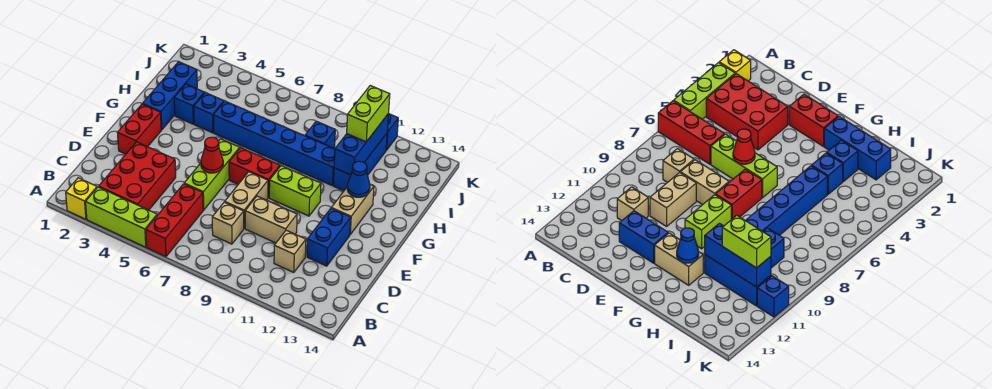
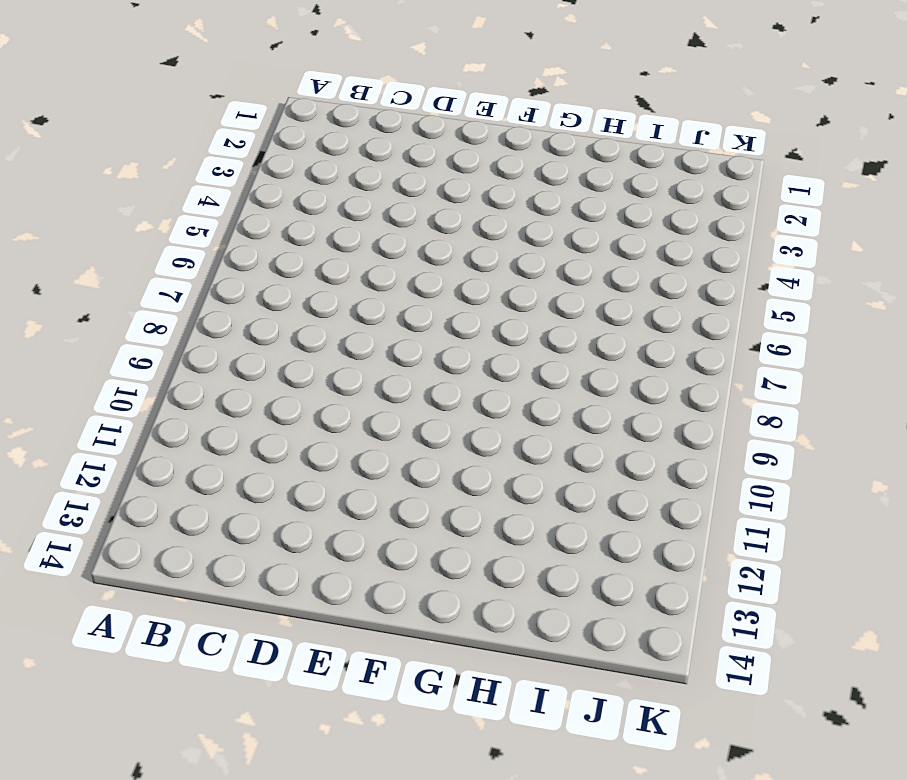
none -> yellow brick A2 level 1
none -> lime brick A3:A5 level 1
none -> red brick A6:C6 level 1

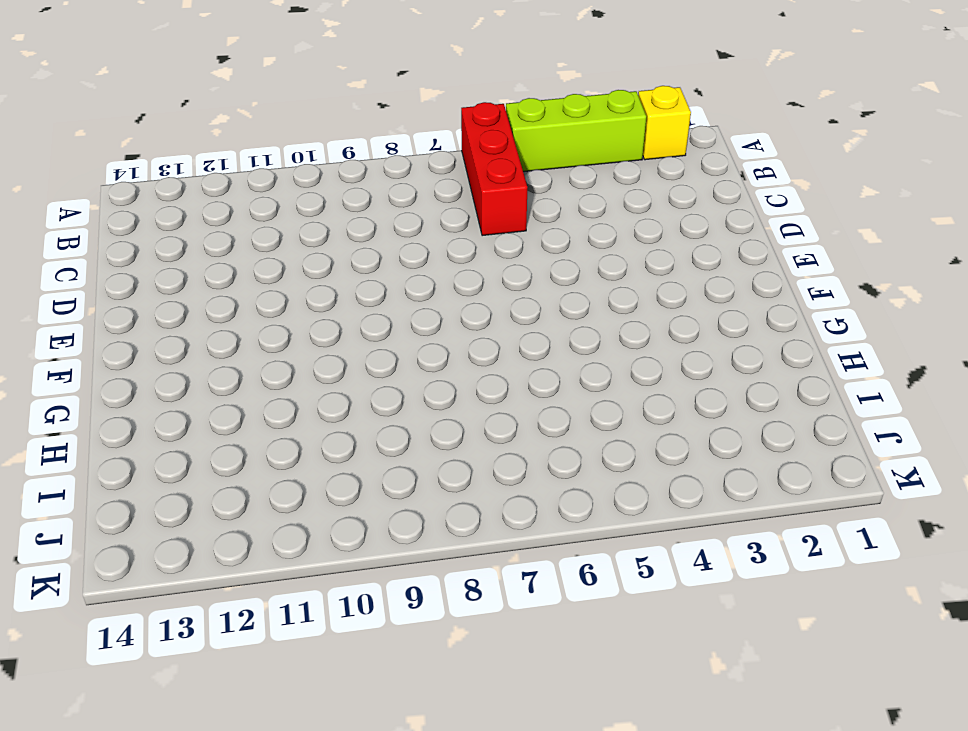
none -> red brick B3:D4 level 1
none -> tan brick C8 level 1
none -> tan brick C11 level 1

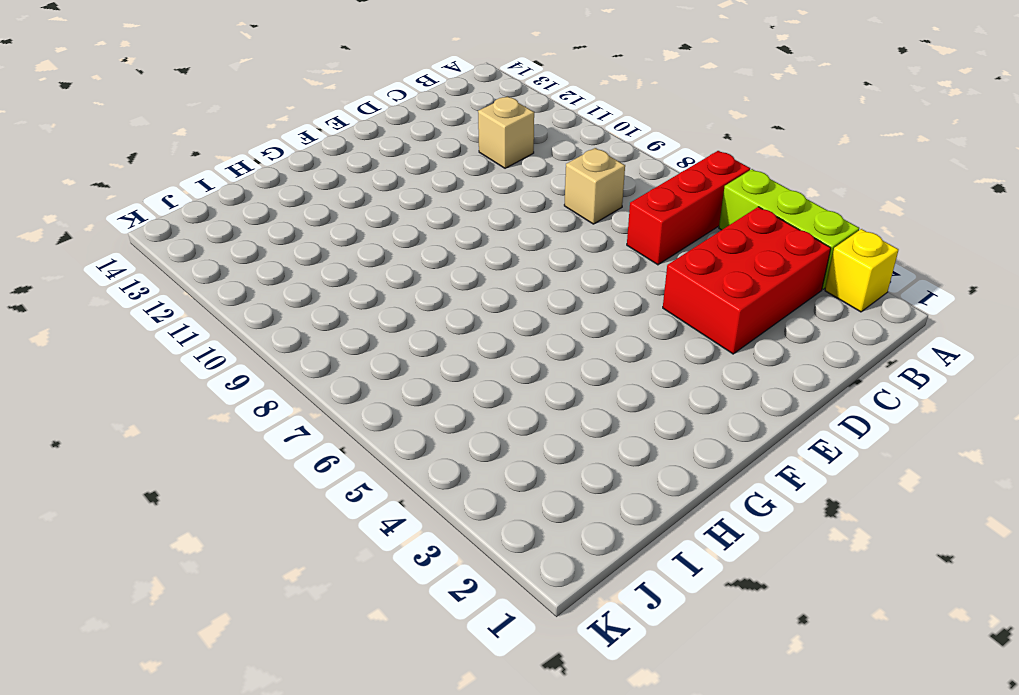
none -> lime brick D6:F6 level 1
none -> tan brick D8:E8 level 1
none -> tan brick D9:D10 level 1

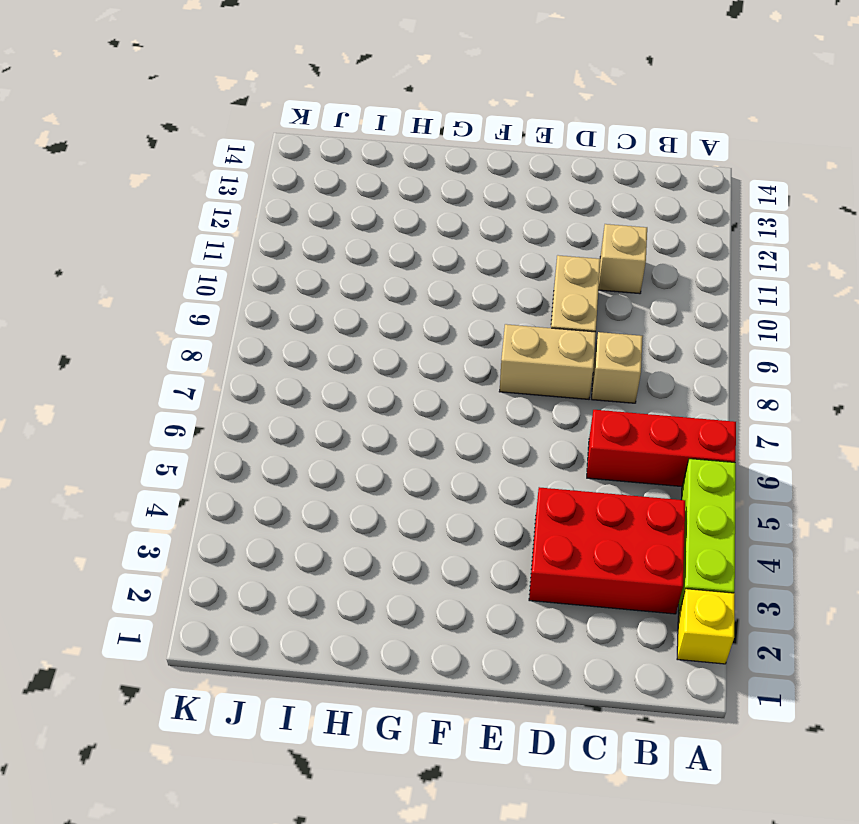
none -> lime brick D6:F6 level 1
none -> blue brick D12:E12 level 1
none -> red brick E2:F2 level 1

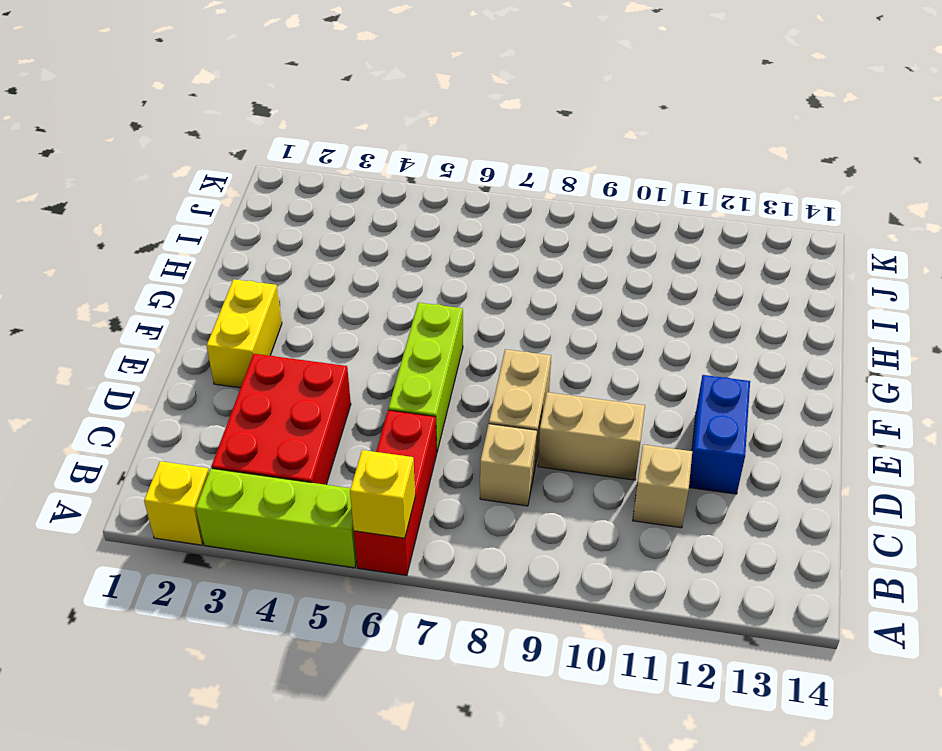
yellow brick A6 level 2 -> none
yellow brick E2:F2 level 1 -> red brick E2:F2 level 1
none -> red brick F7:F8 level 1
none -> lime brick F9:F10 level 1
none -> tan brick F12:G12 level 1

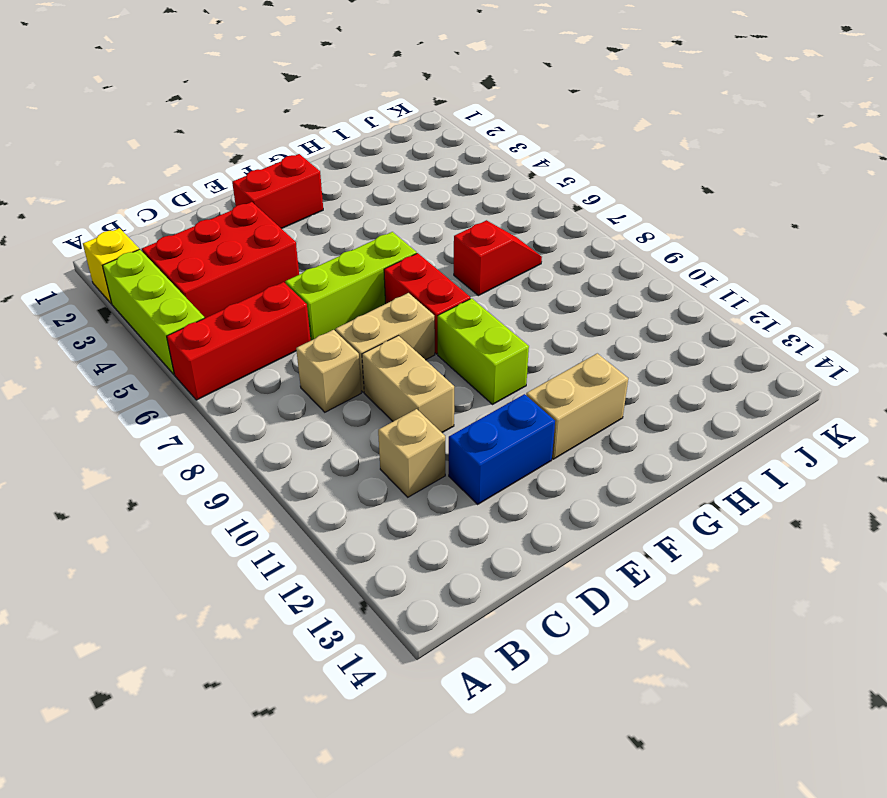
red slope H7:I7 level 1 top H -> blue brick H5:H10 level 1
none -> blue brick G2:I2 level 1
none -> blue brick H3 level 1
none -> blue brick H4 level 1

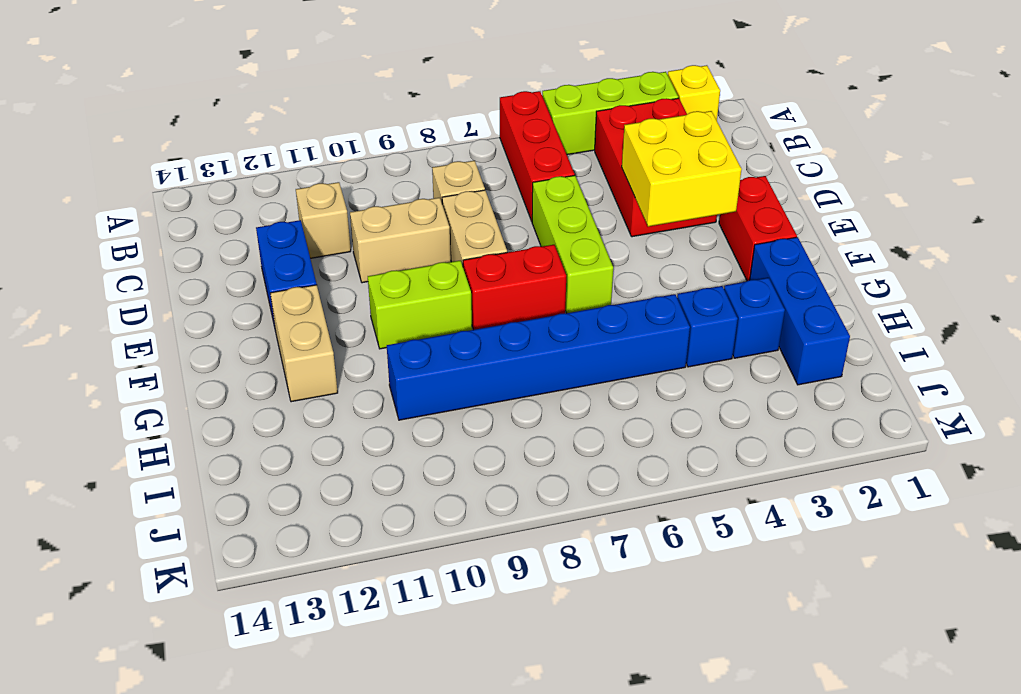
yellow brick D3:E4 level 2 -> none
none -> blue brick H11:J11 level 1
none -> blue brick I9 level 1
none -> blue brick K11 level 1

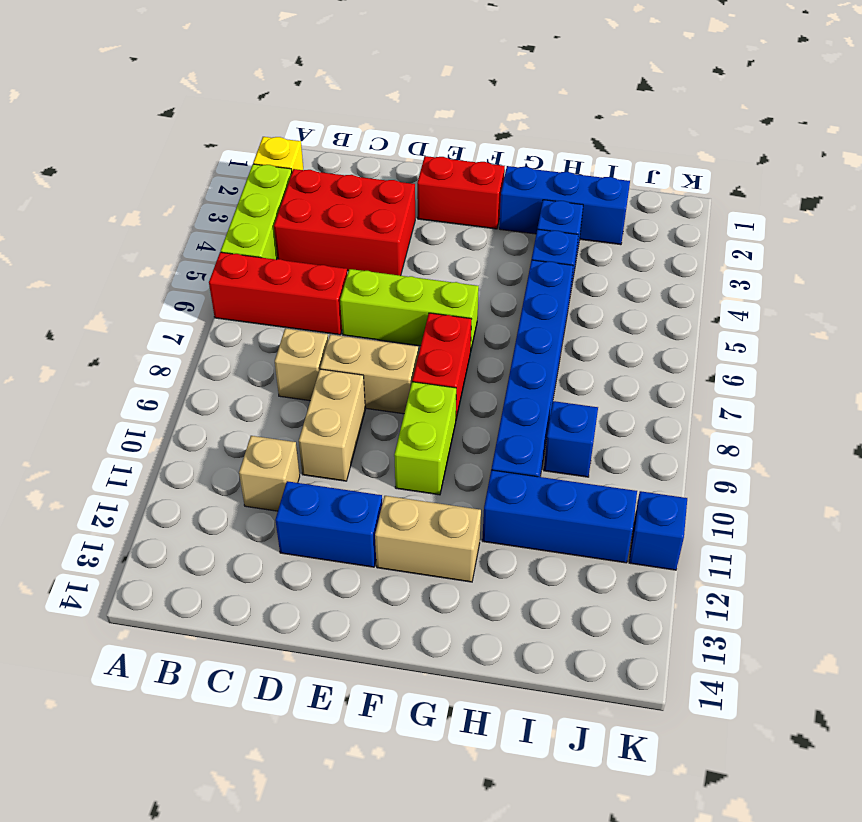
none -> red cone E6 level 2
none -> blue cone G12 level 2
none -> blue brick H11:J11 level 2

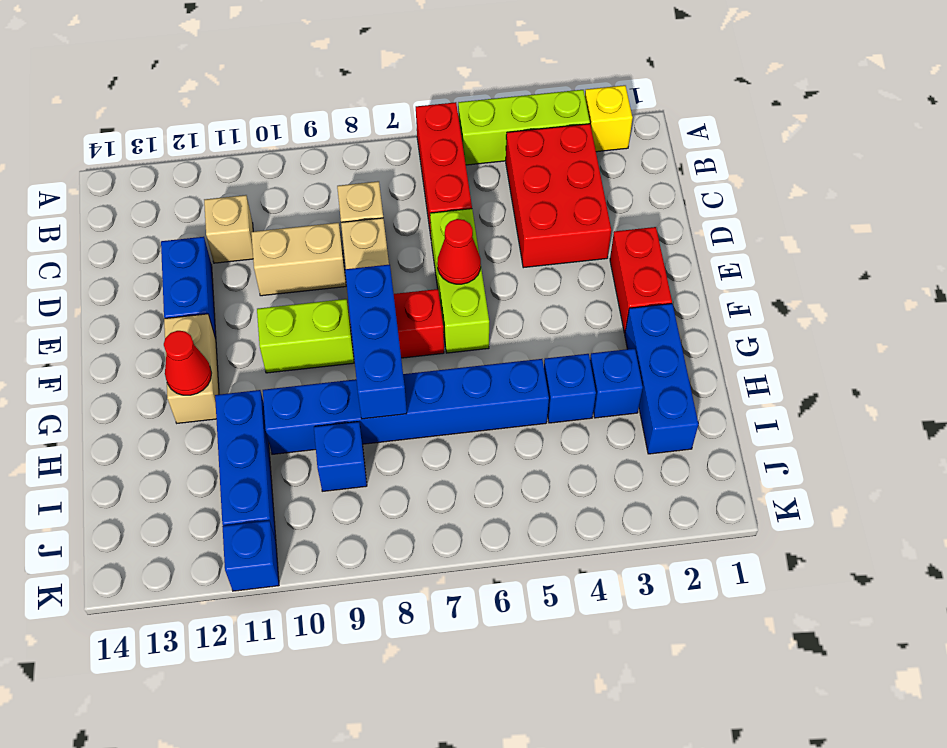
blue brick F8:H8 level 2 -> blue brick H11:J11 level 2
red cone G12 level 2 -> blue cone G12 level 2
none -> lime brick I11:J11 level 3

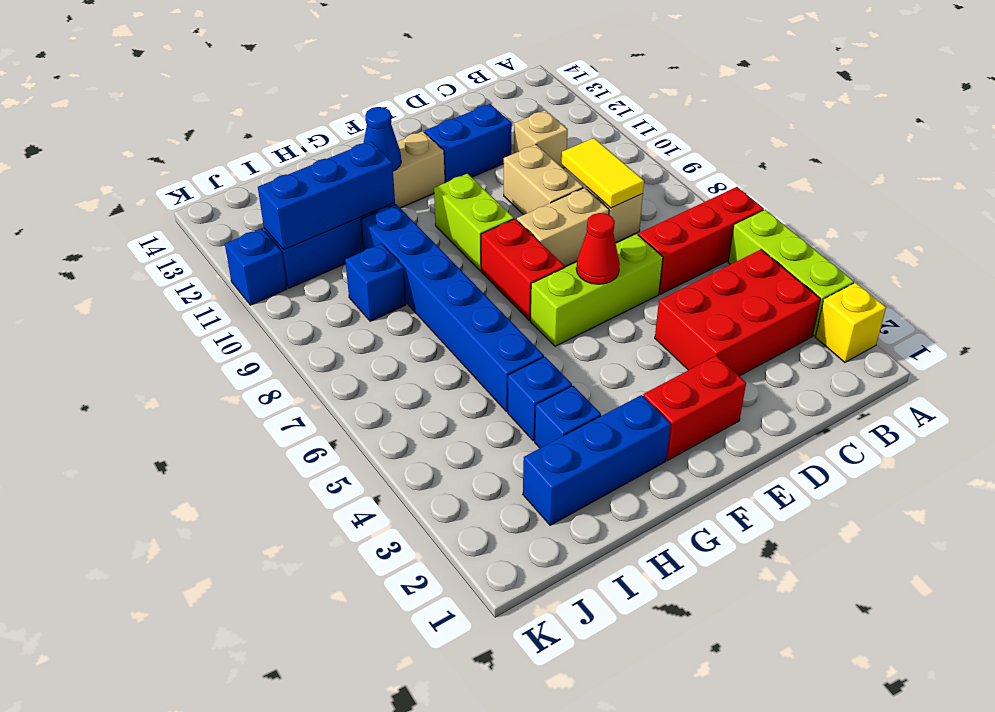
yellow tile C8:C9 level 2 -> none
none -> lime brick I11:J11 level 3

